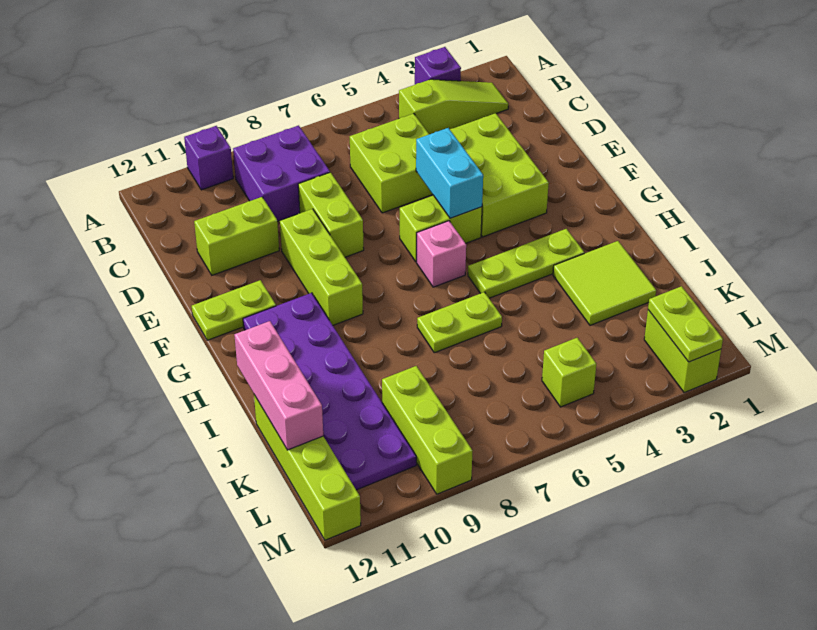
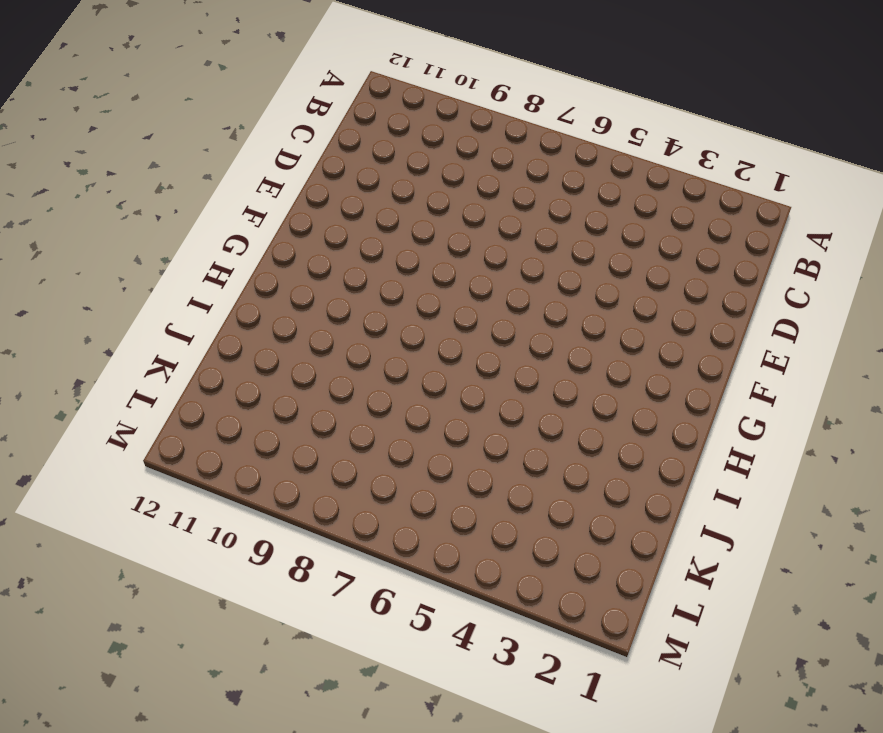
none -> purple brick A3 level 1
none -> purple brick A10 level 1
none -> lime slope B2:B4 level 1 top 4

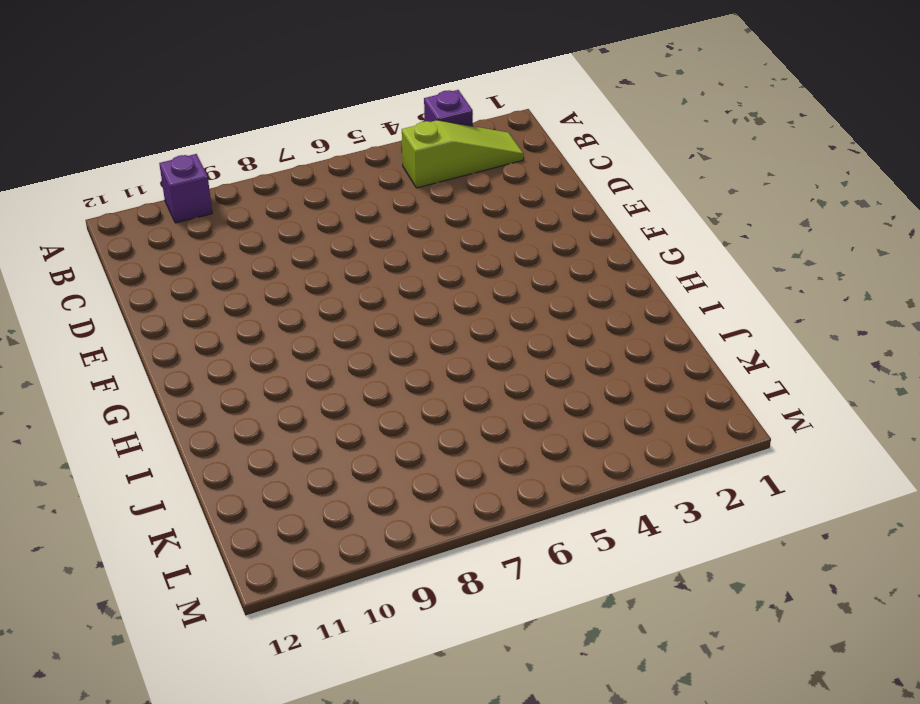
none -> purple brick B8:C9 level 1
none -> lime brick C5:D6 level 1
none -> lime brick D3:F4 level 1

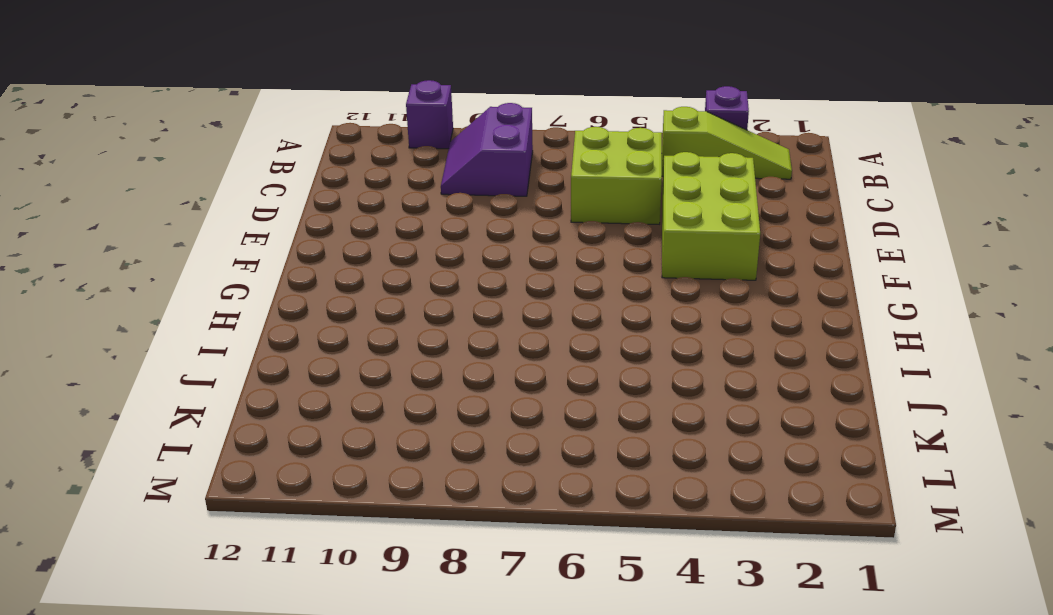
purple slope B8:C9 level 1 top 8 -> purple brick B8:C9 level 1
none -> lime brick D8:E8 level 1
none -> lime brick D10:D11 level 1
none -> lime brick E9:G9 level 1

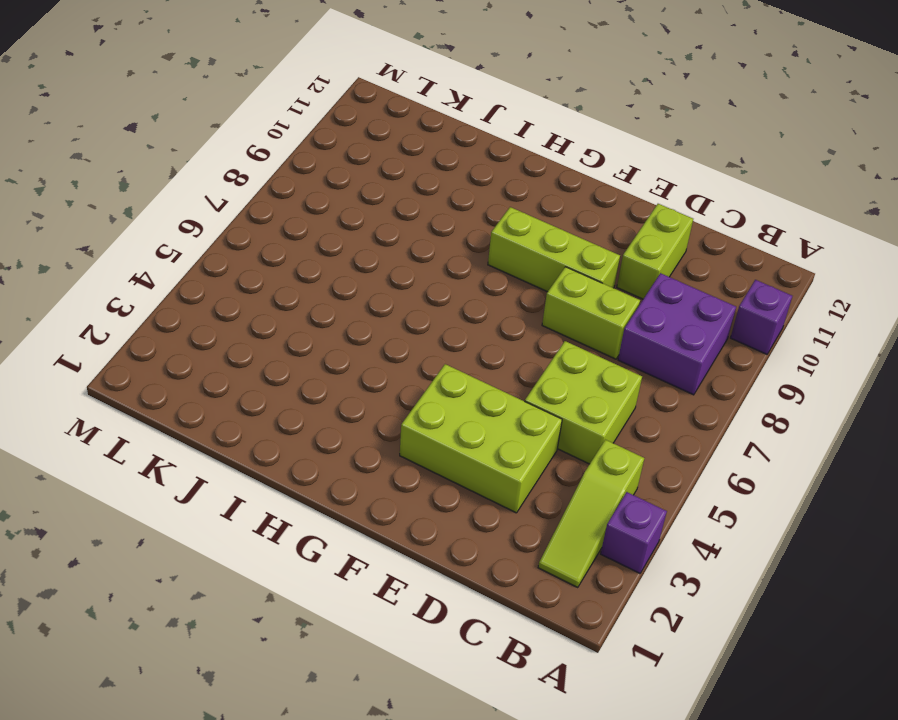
none -> lime brick F5:F6 level 1
none -> lime plate F11:F12 level 1
none -> pink brick G6 level 1

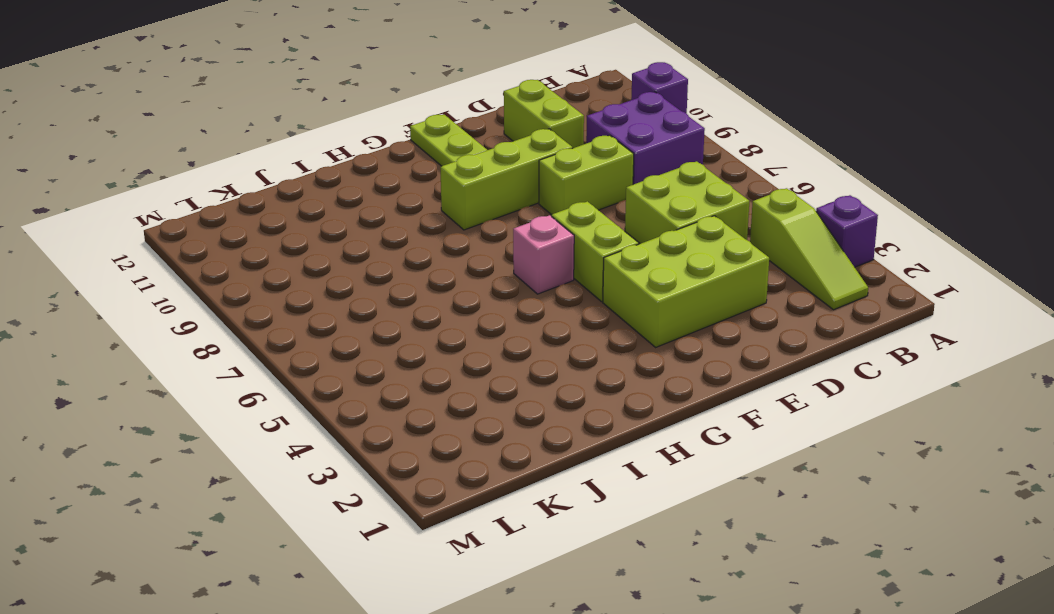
none -> purple plate G10:L11 level 1
none -> lime plate H3:H5 level 1
none -> lime tile I2:J3 level 1

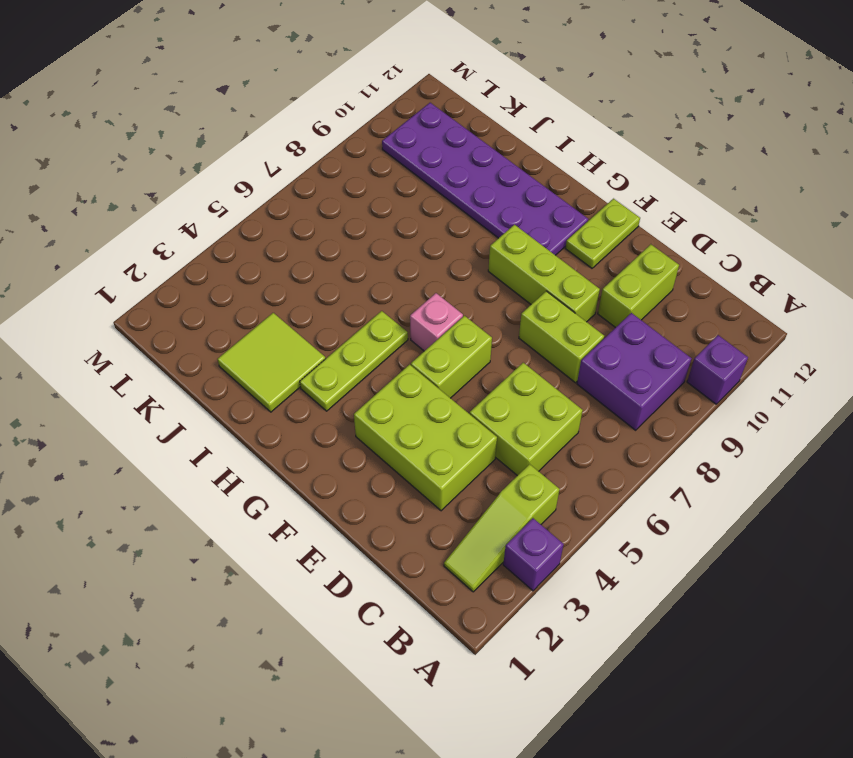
none -> lime plate I6:I7 level 1
none -> lime brick J12:M12 level 1
none -> lime brick K9:M9 level 1

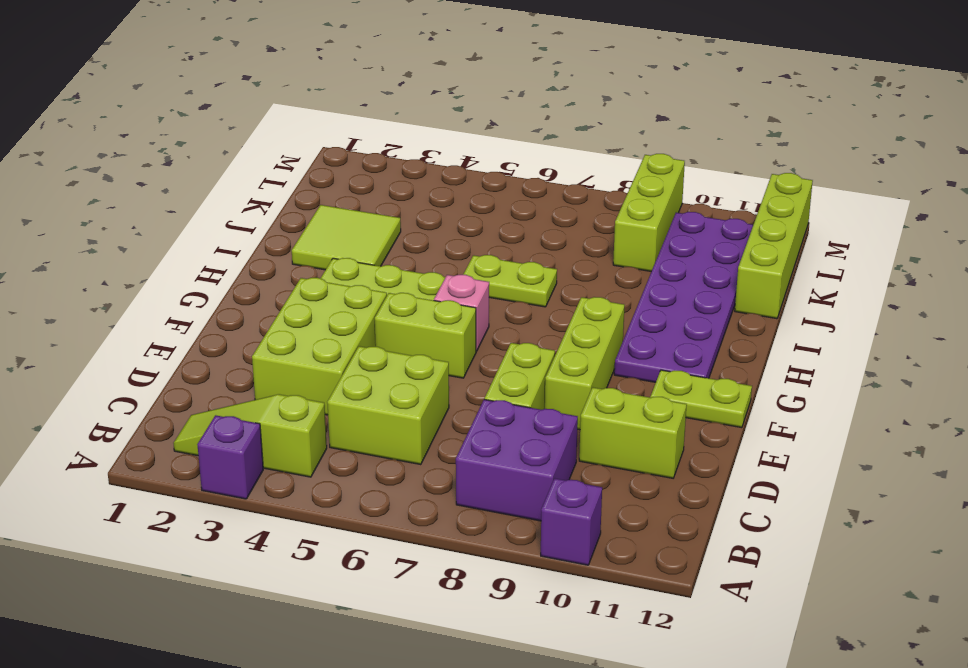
none -> lime brick L2:M2 level 1
none -> lime brick L5 level 1
none -> cyan brick E5:F5 level 2

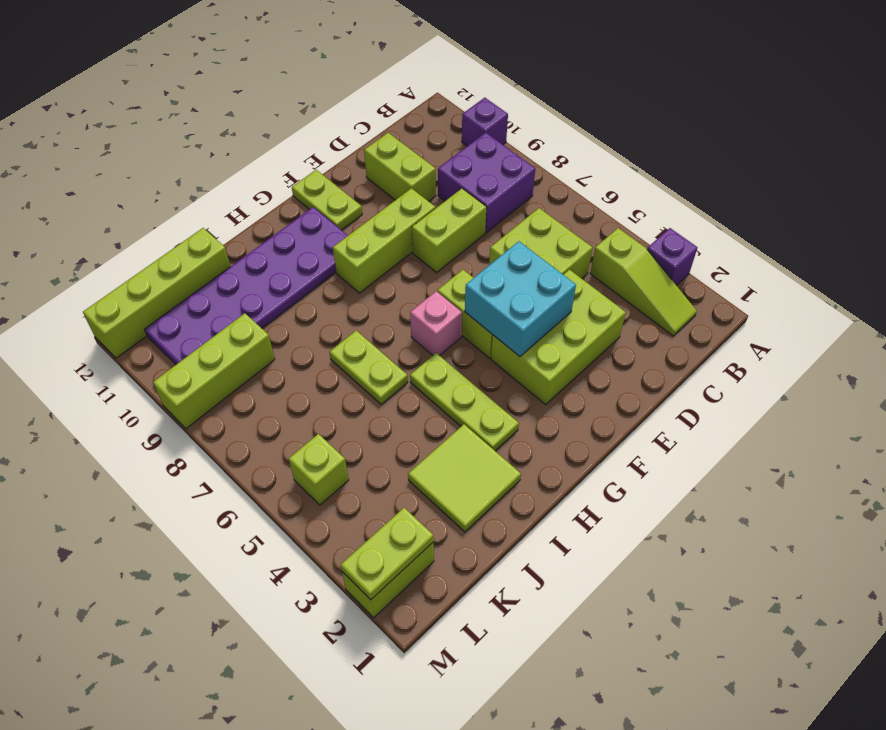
cyan brick E4:F5 level 2 -> cyan brick E5:F5 level 2
none -> pink brick I12:K12 level 2

